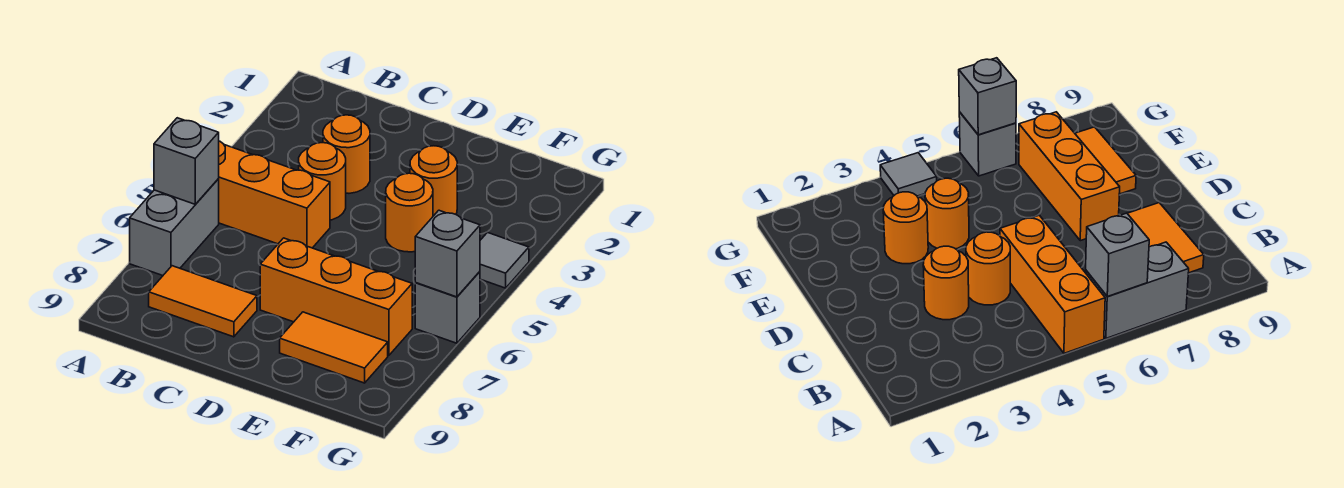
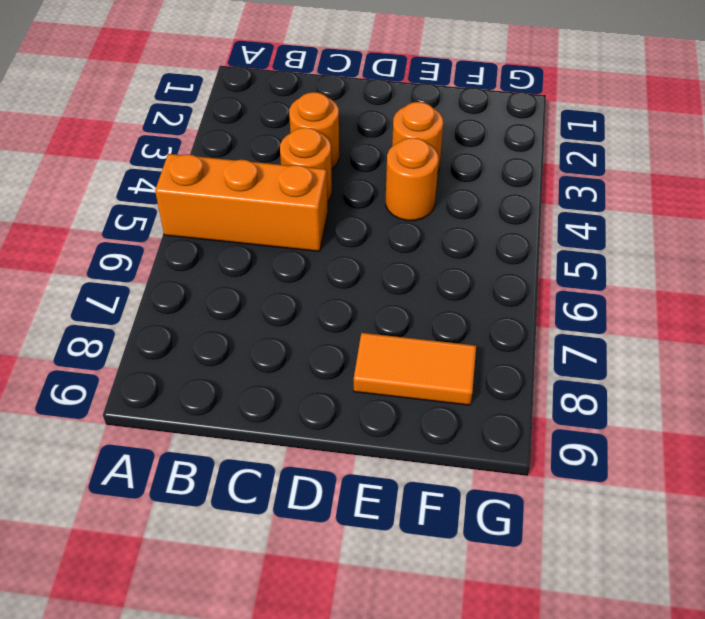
none -> grey brick A6:A7 level 1
none -> orange tile B8:C8 level 1
none -> orange brick D7:F7 level 1

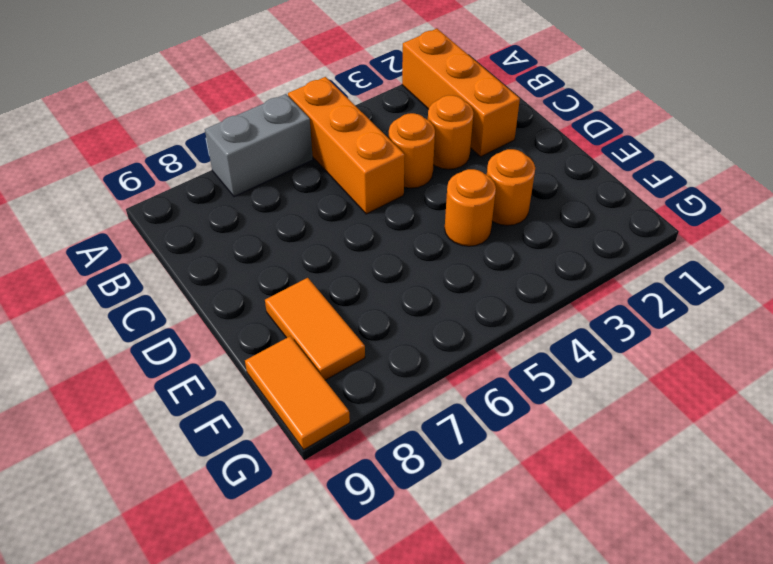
orange brick A2:C2 level 1 -> orange brick D7:F7 level 1
orange tile F9:G9 level 1 -> orange tile B8:C8 level 1
none -> grey tile G4 level 1
none -> grey brick G6 level 1
none -> grey brick A6 level 2

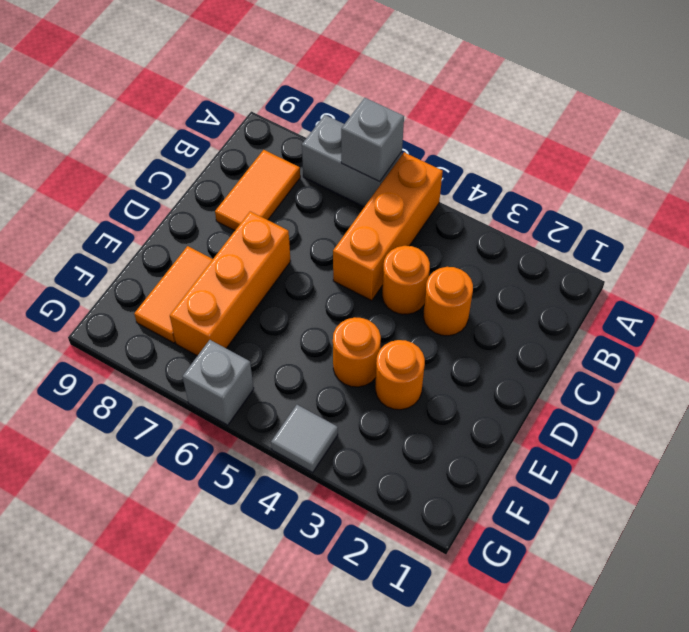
none -> grey brick G6 level 2

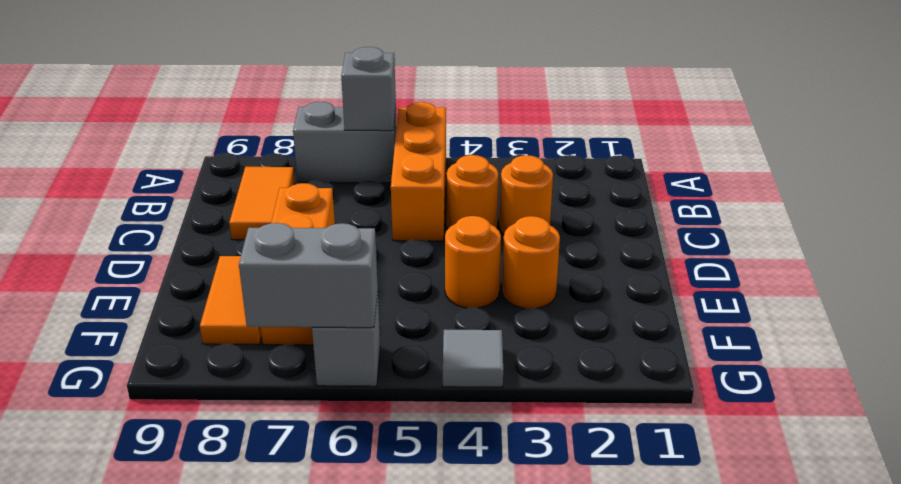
grey brick G6:G7 level 2 -> grey brick G6 level 2

